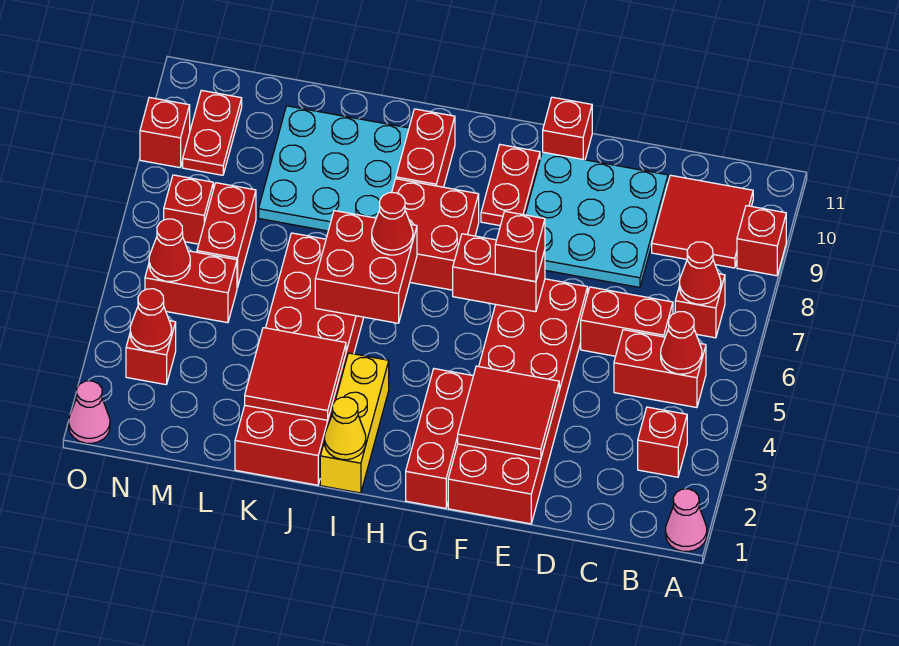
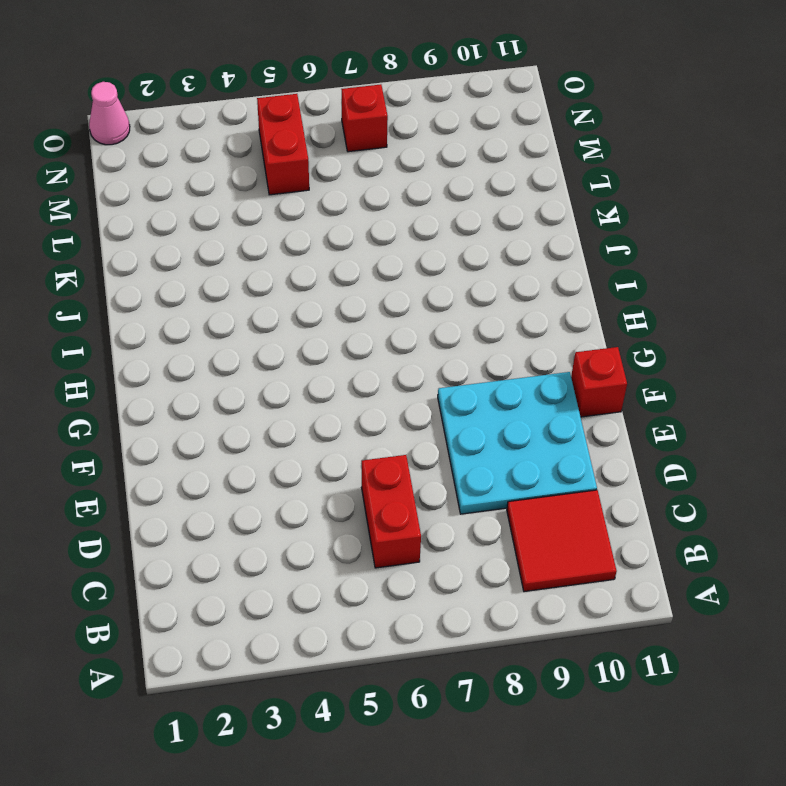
none -> pink cone A1 level 1
none -> red brick A9 level 1
none -> red brick B3 level 1
none -> red brick B5:C5 level 1

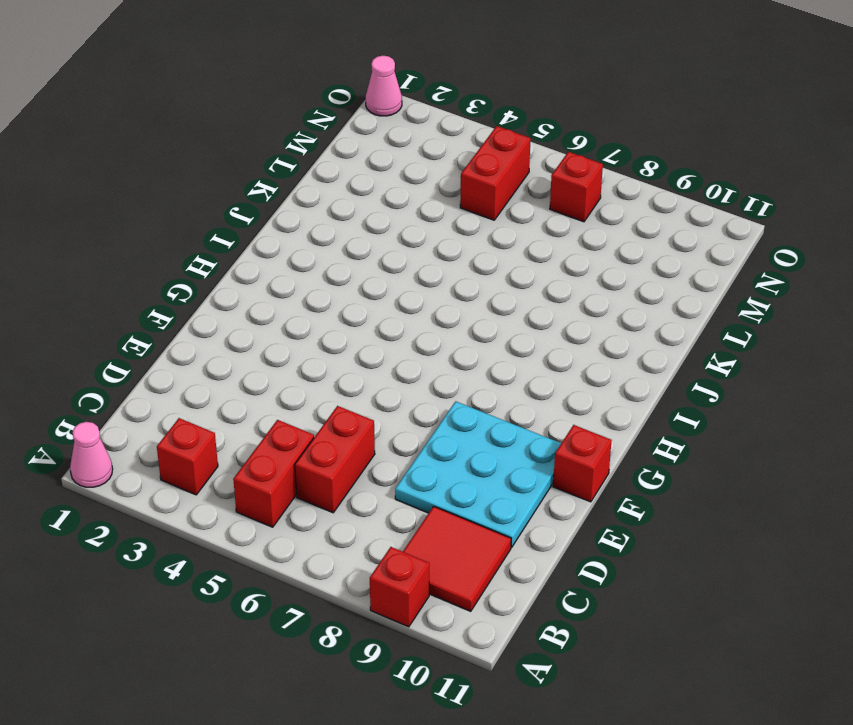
none -> red brick B7 level 1
none -> red brick E1:F6 level 1
none -> red brick G1:G3 level 1
none -> red plate G9:G10 level 1

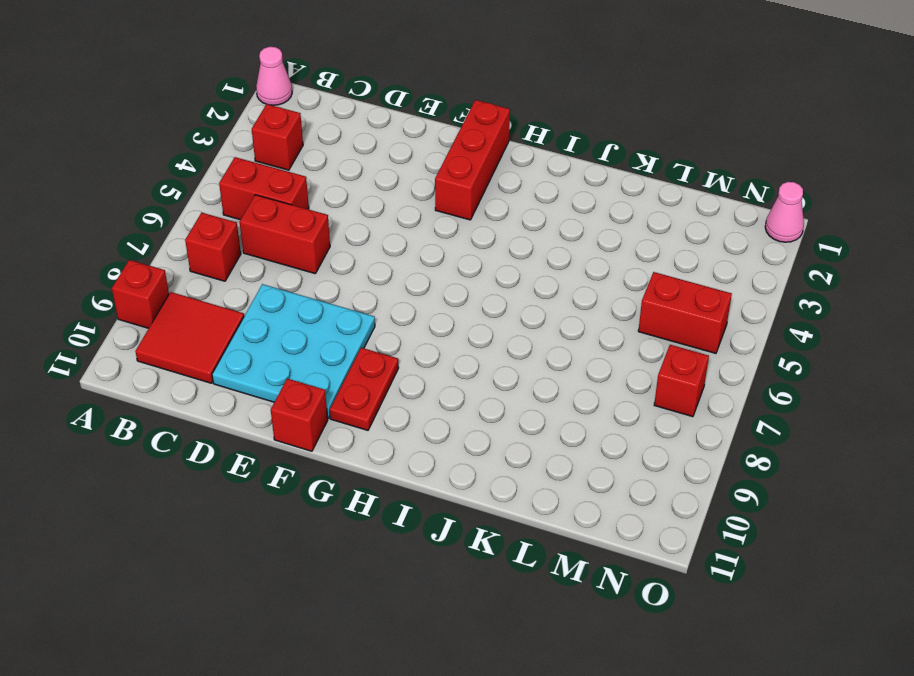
none -> red brick E1:F6 level 1
none -> red brick H7:I8 level 1
none -> yellow brick I1:I3 level 1
none -> red brick I9:I10 level 1

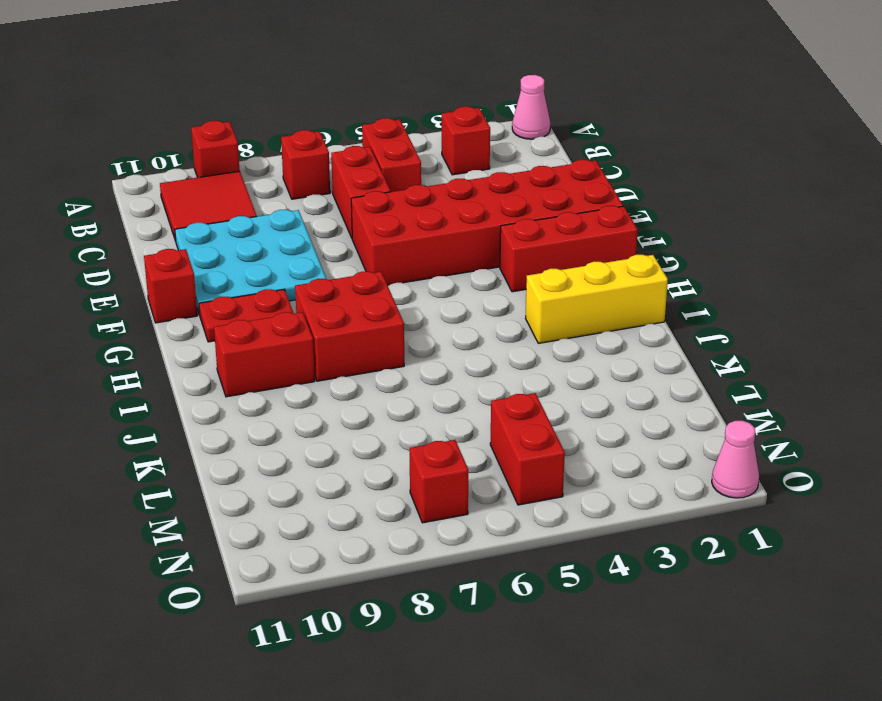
none -> red brick J1:K6 level 1
none -> cyan plate J8:L10 level 1
none -> red brick M6:M7 level 1
none -> red brick N3 level 1

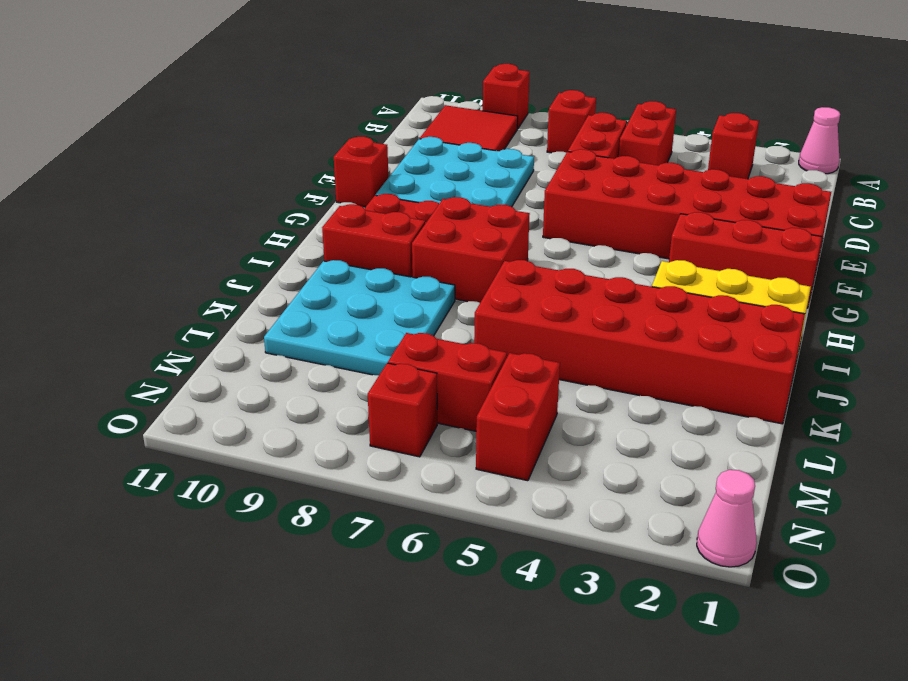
none -> red brick N3 level 1
none -> red plate N9:N10 level 1
none -> red brick O9 level 1
none -> red cone B5 level 2

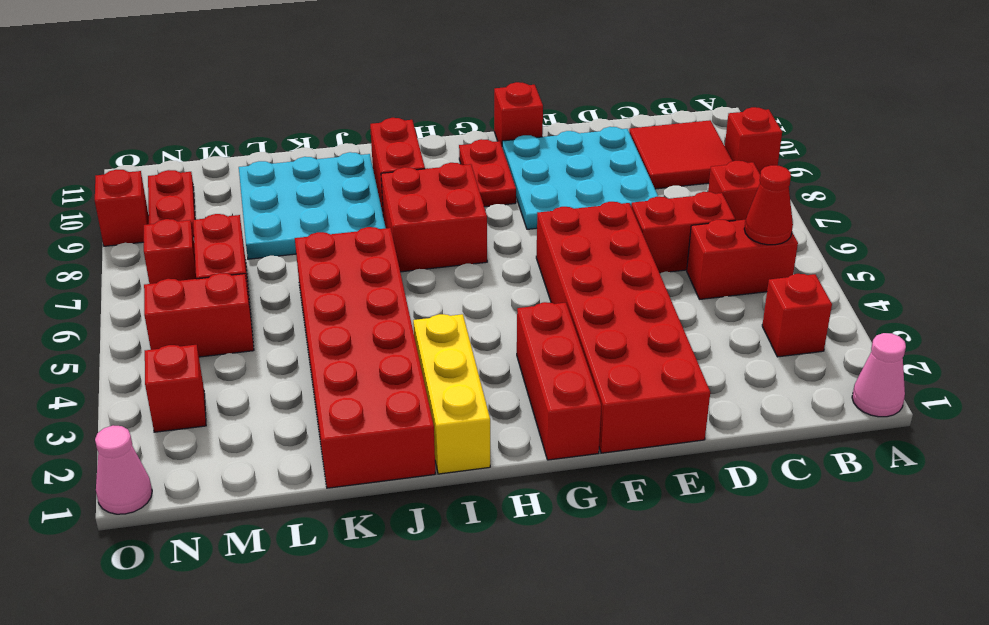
none -> red cone B7 level 2
none -> red tile E2:F3 level 2
none -> red brick F6:G6 level 2
none -> yellow cone I1 level 2

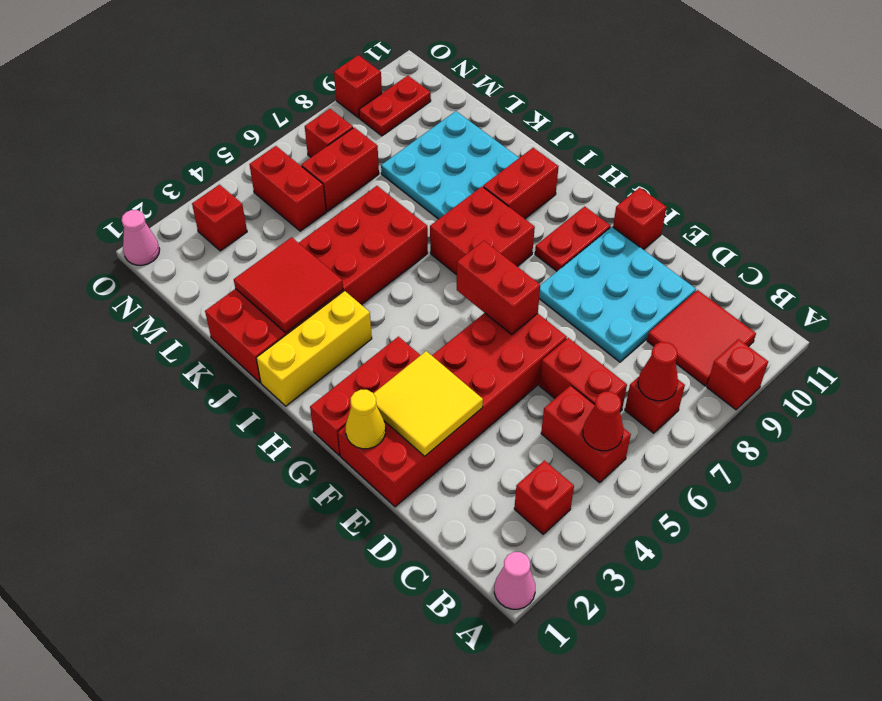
yellow tile E2:F3 level 2 -> red tile E2:F3 level 2
yellow cone F1 level 2 -> yellow cone I1 level 2
none -> red brick I5:J6 level 2
none -> red cone N3 level 2
none -> red cone N5 level 2
none -> red brick F6 level 3

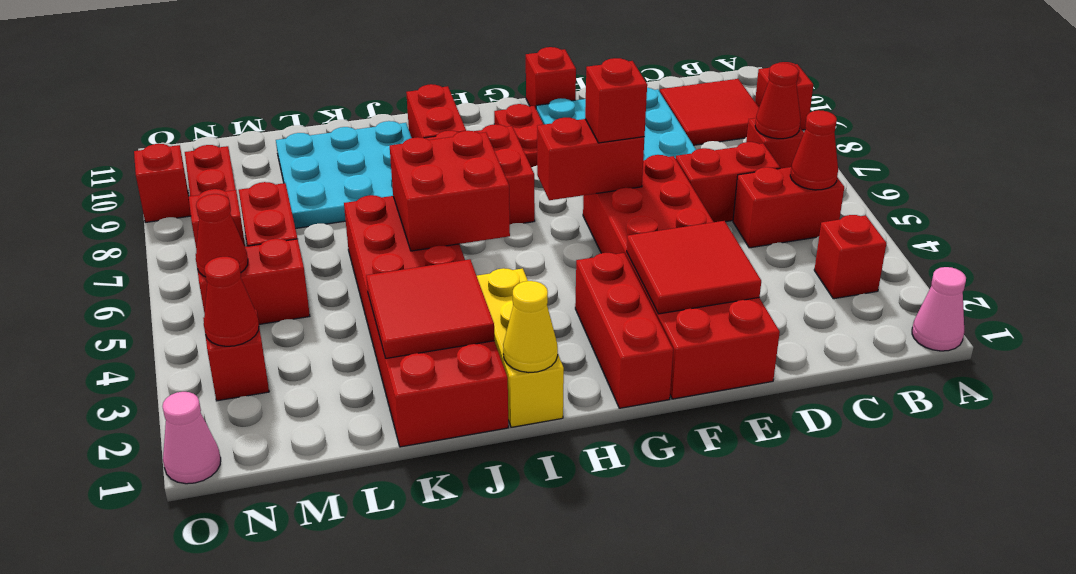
none -> red cone I6 level 3

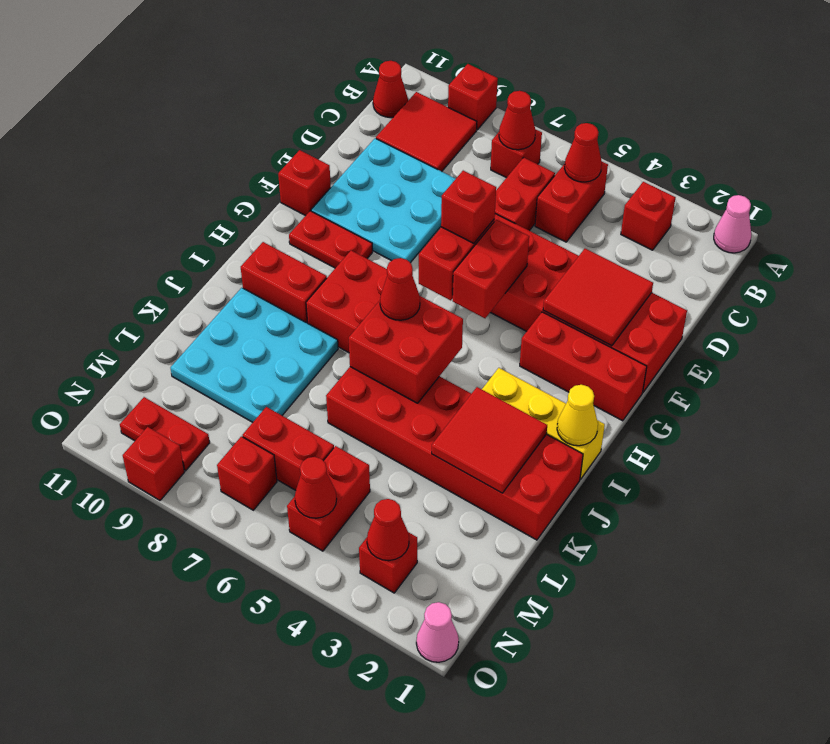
red cone B11 level 1 -> none
red brick F5:G5 level 2 -> none

